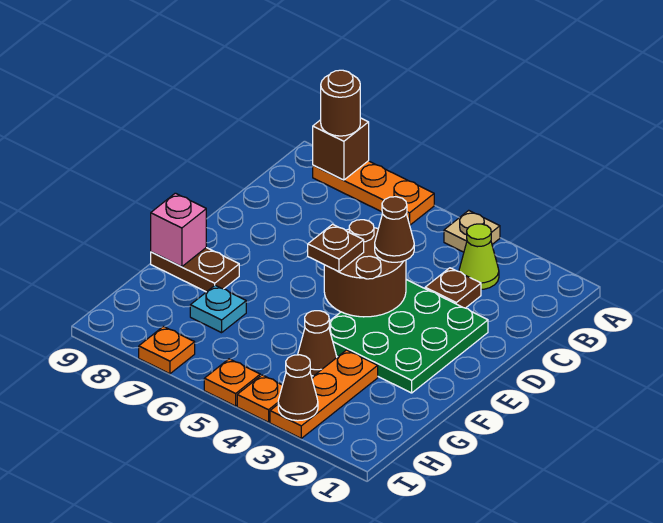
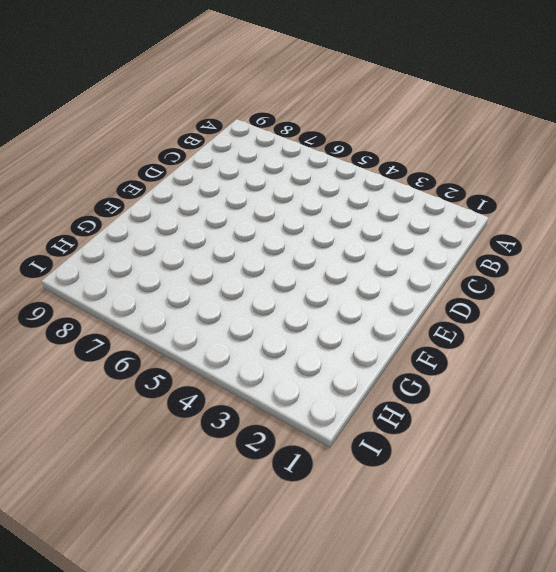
none -> tan plate A4 level 1
none -> orange plate A6:A8 level 1
none -> lime cone B3 level 1

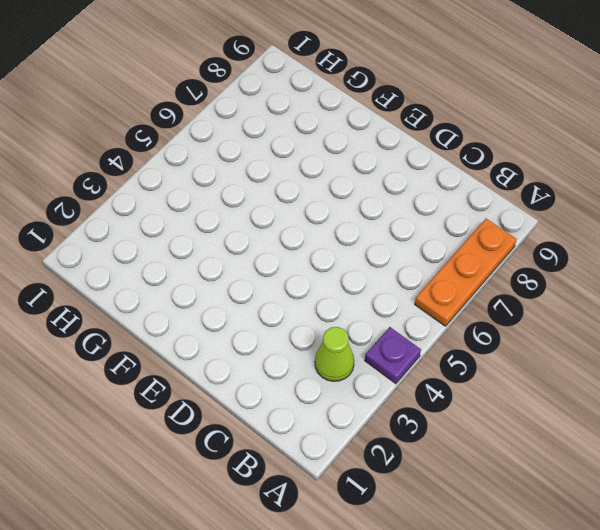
purple plate A4 level 1 -> tan plate A4 level 1
none -> brown plate C3 level 1
none -> green plate D2:F4 level 1
none -> brown plate F8:F9 level 1

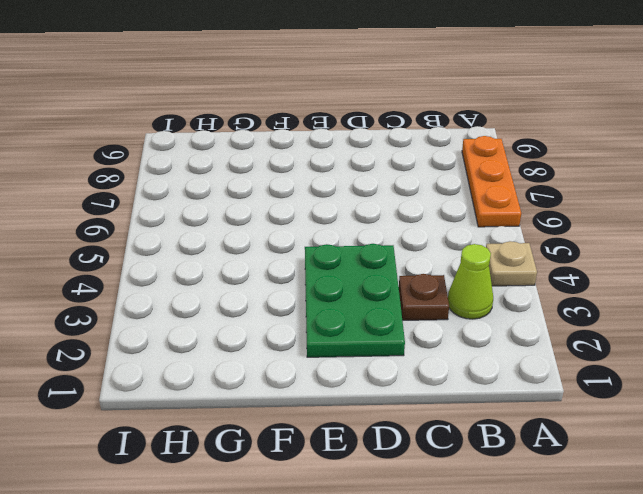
green plate D2:E4 level 1 -> green plate D2:F4 level 1
none -> brown plate F8:F9 level 1
none -> orange plate G3:I3 level 1
none -> brown cone G4 level 1

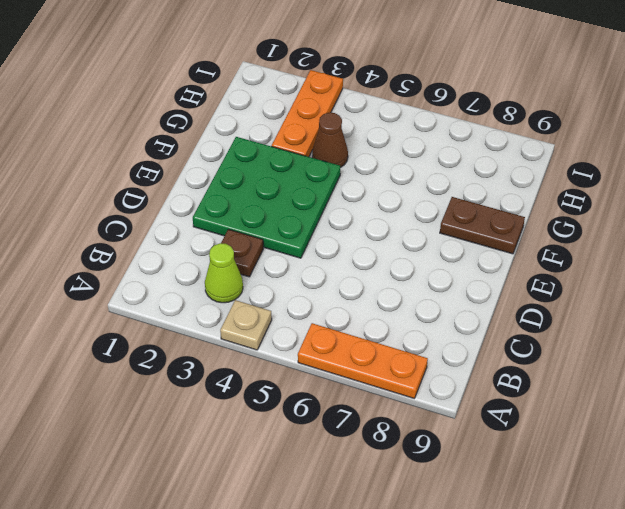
none -> cyan plate G7 level 1
none -> orange plate I4 level 1
none -> orange plate I5 level 1

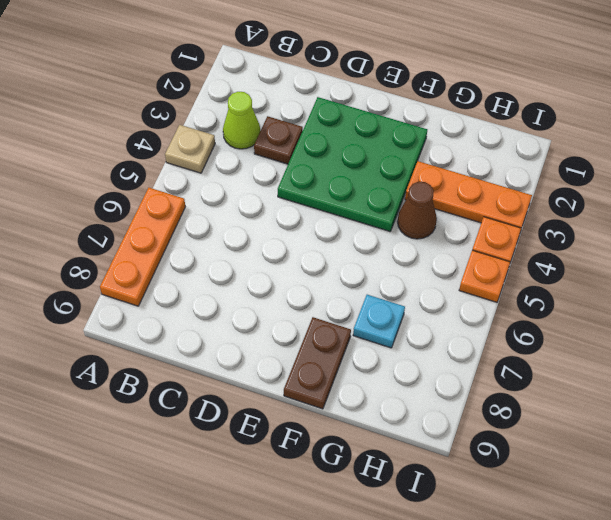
none -> orange plate I7 level 1
none -> brown brick A8 level 2
none -> brown round brick D4:E5 level 2

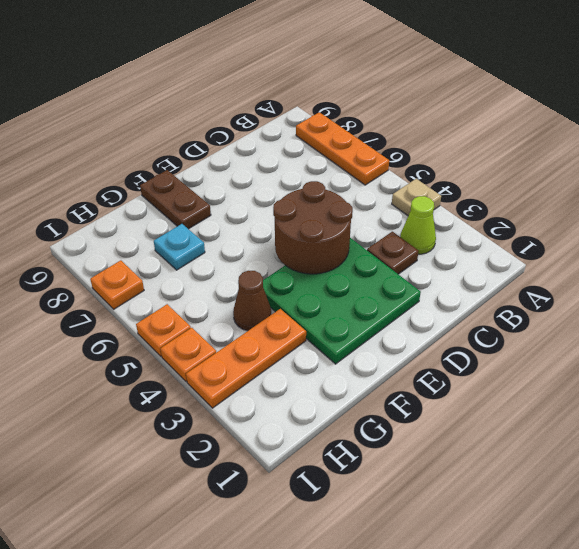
none -> brown brick A8 level 2
none -> pink brick F9 level 2
none -> brown cone I3 level 2

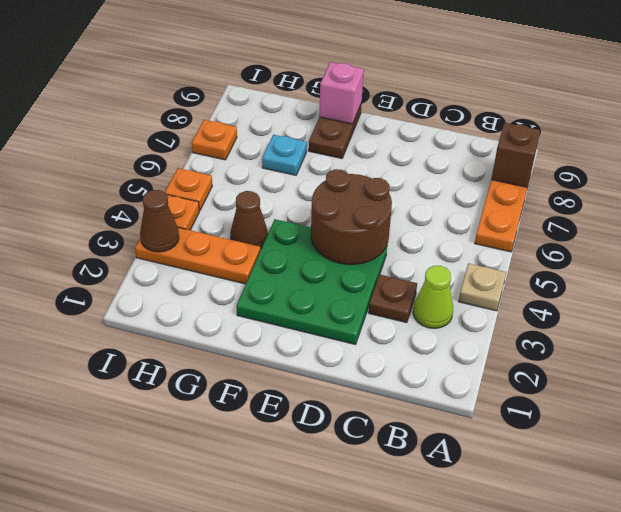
none -> brown round brick A8 level 3
none -> brown cone D4 level 3
none -> brown plate E5 level 3

